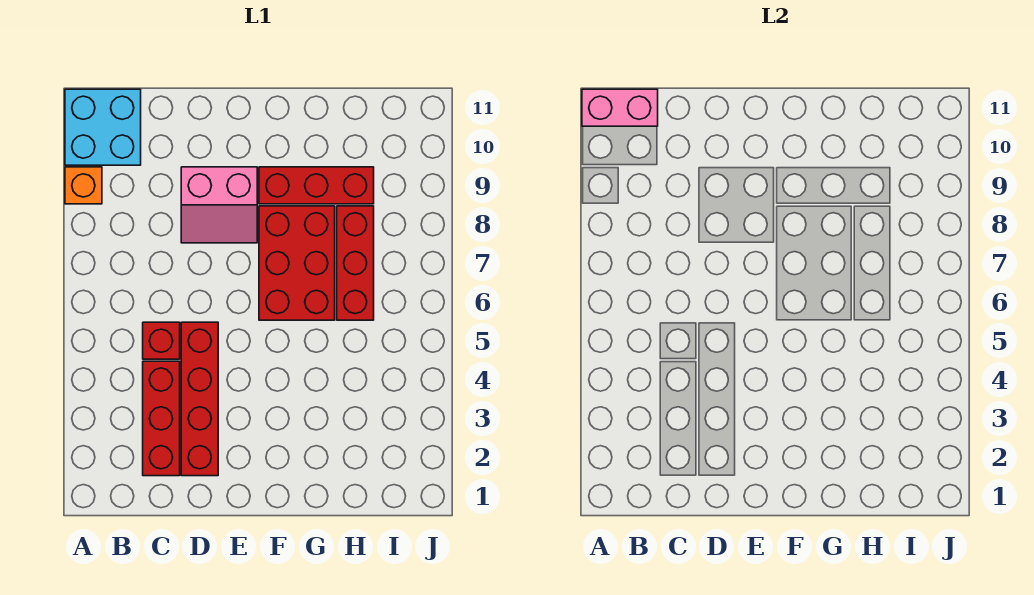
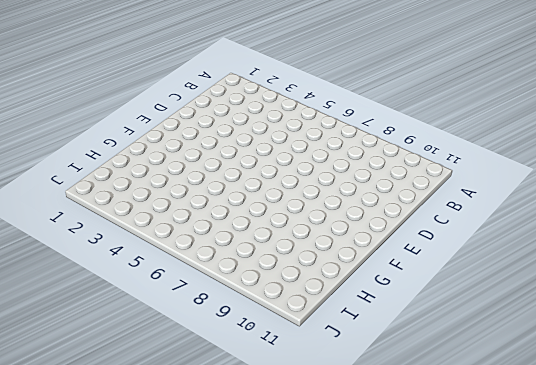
none -> orange brick A9 level 1
none -> cyan brick A10:B11 level 1

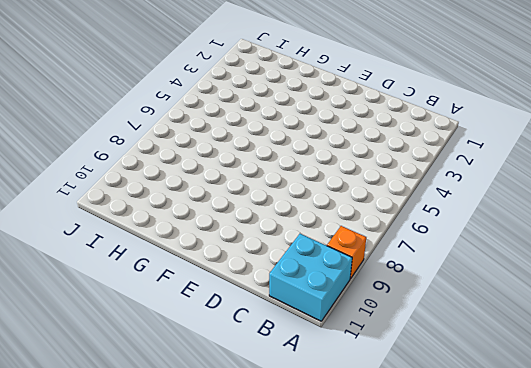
none -> red brick C2:C4 level 1
none -> red brick C5 level 1

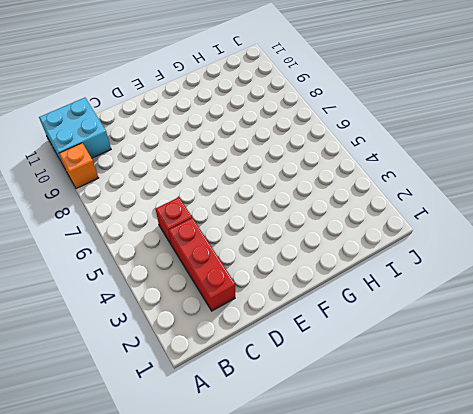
none -> red brick D2:D5 level 1
none -> pink slope D8:E9 level 1 top 9

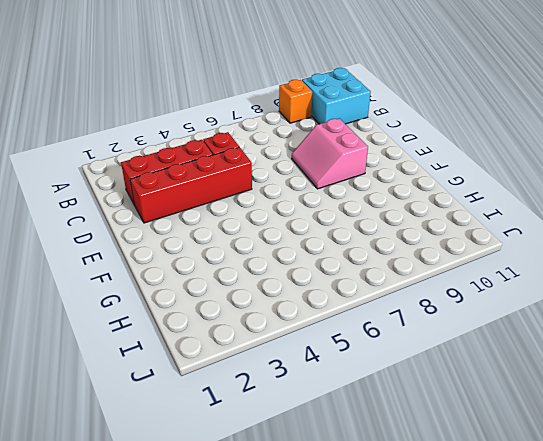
none -> red brick F6:G8 level 1
none -> red brick F9:H9 level 1

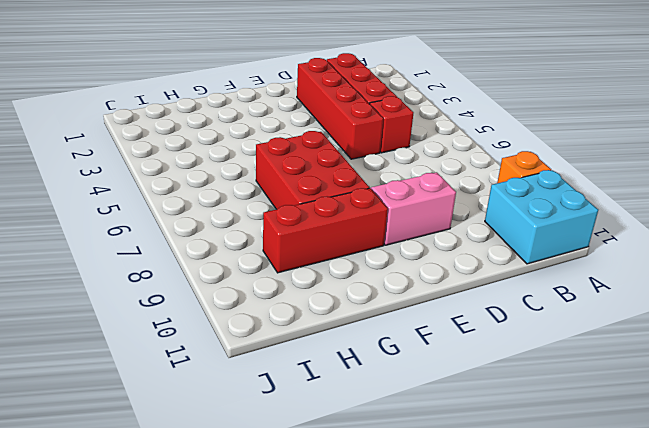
none -> red brick H6:H8 level 1
none -> pink brick A11:B11 level 2

